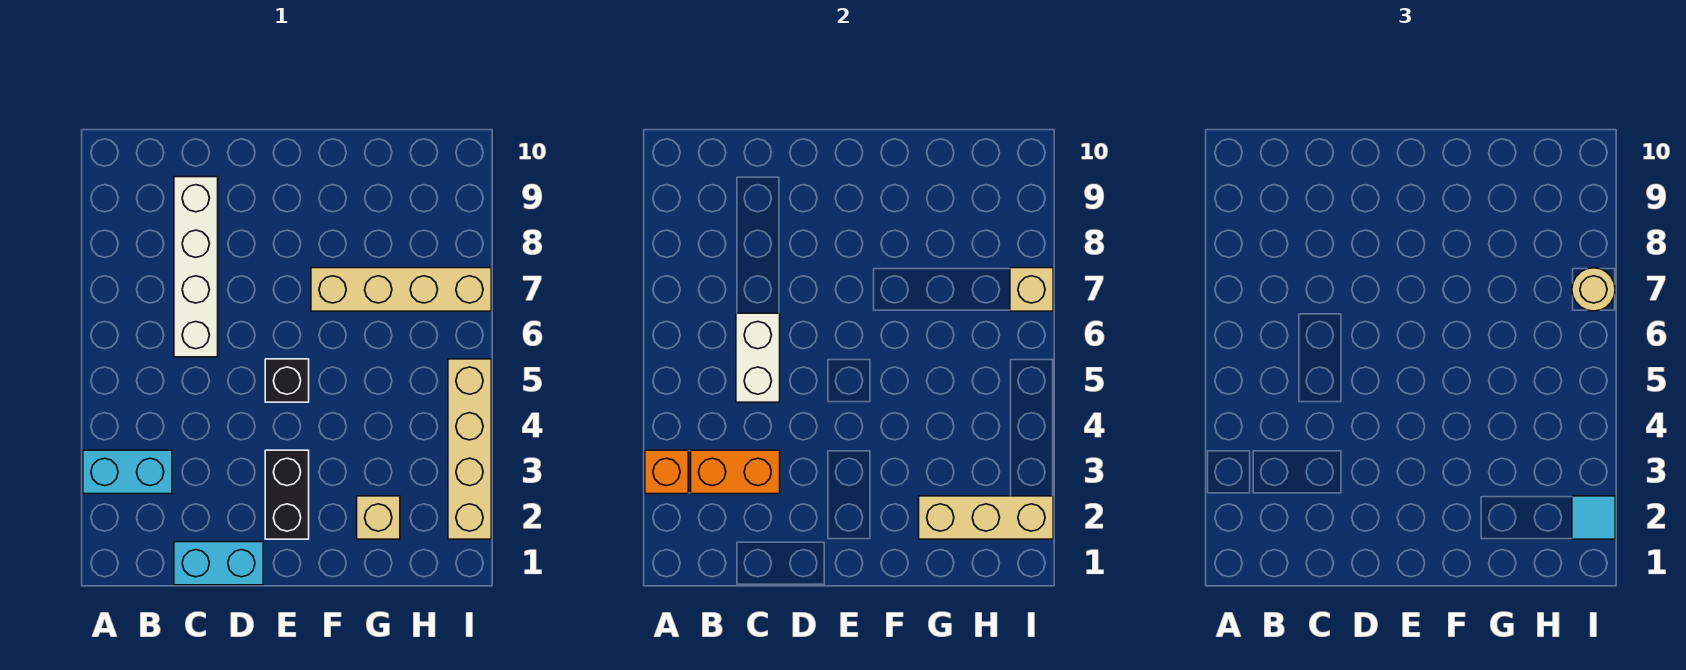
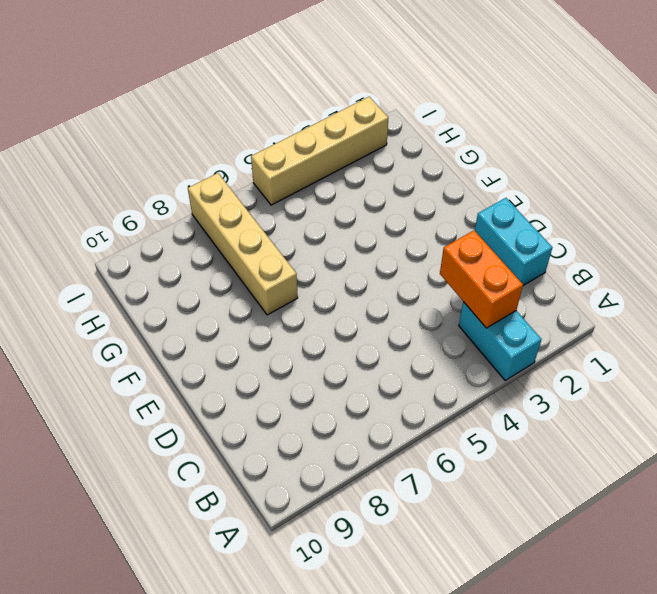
none -> white brick C6:C9 level 1
none -> black brick E2:E3 level 1
none -> black brick E5 level 1

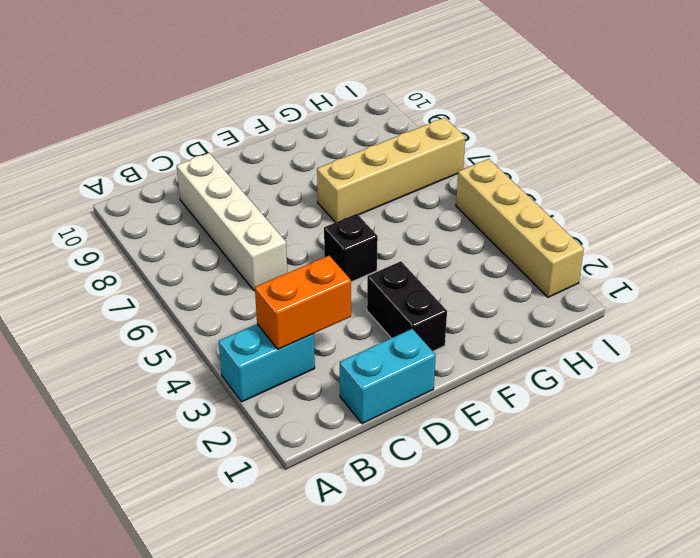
none -> tan brick G2 level 1
none -> orange brick A3 level 2
none -> white brick C5:C6 level 2

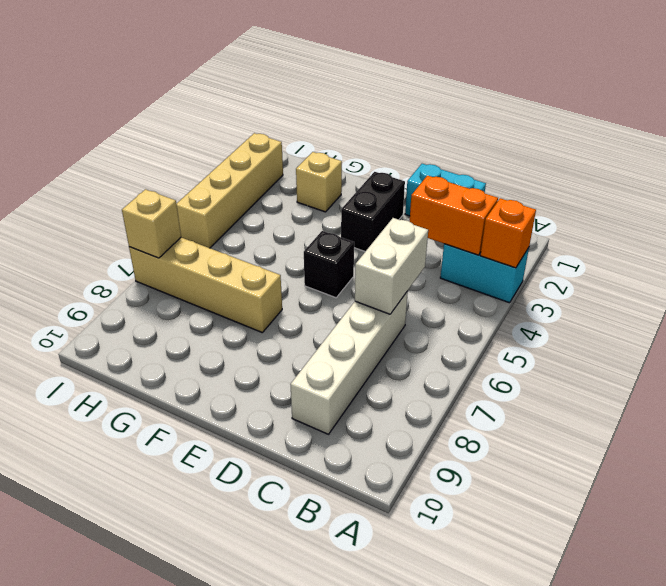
none -> tan brick G2:I2 level 2
none -> cyan tile I2 level 3
none -> tan round brick I7 level 3

